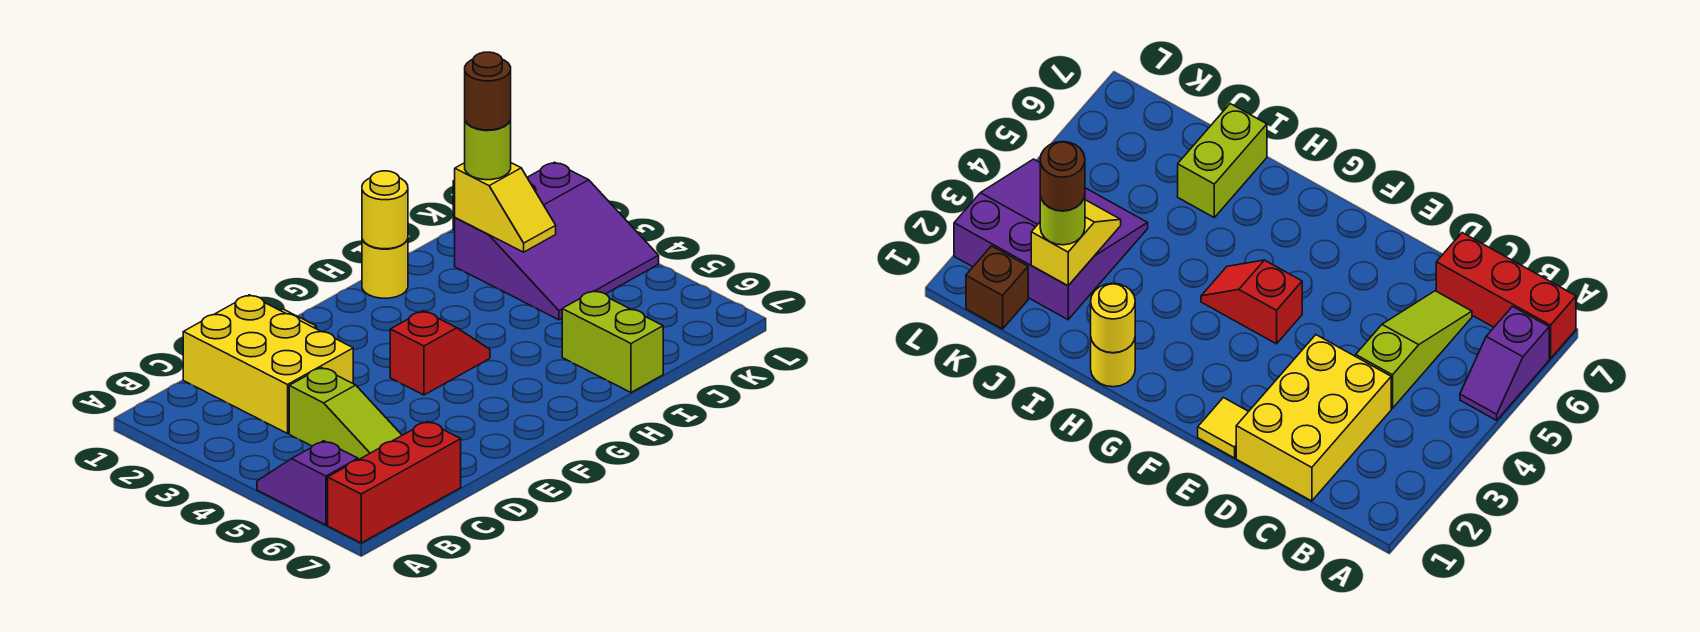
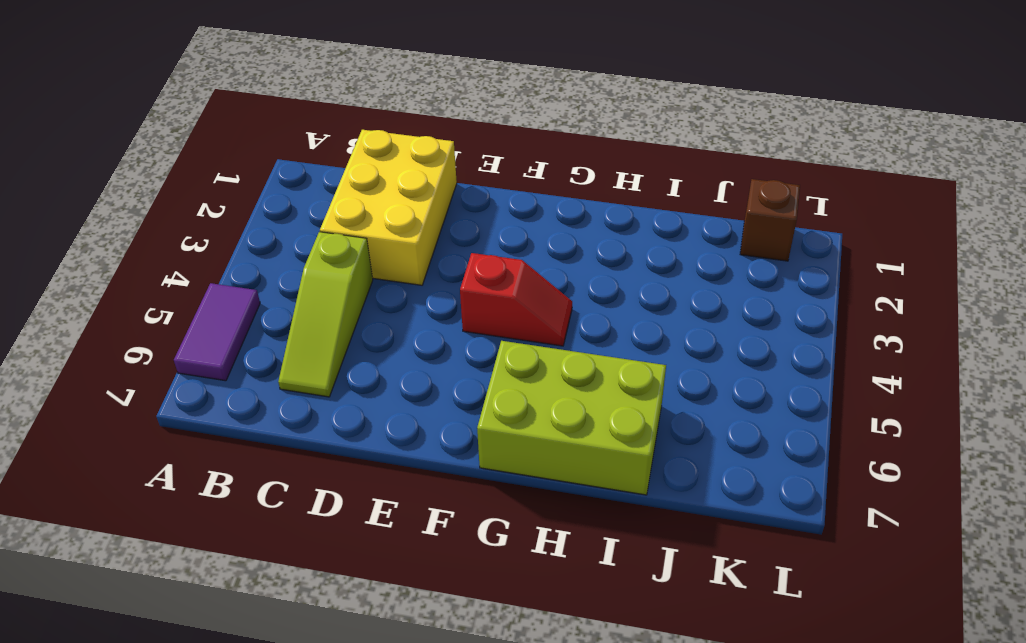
purple tile A5:A6 level 1 -> purple slope A5:A6 level 1 top 6
lime brick G6:I7 level 1 -> lime brick I6:I7 level 1
none -> red brick A7:C7 level 1
none -> yellow tile E1 level 1
none -> yellow round brick H1 level 1

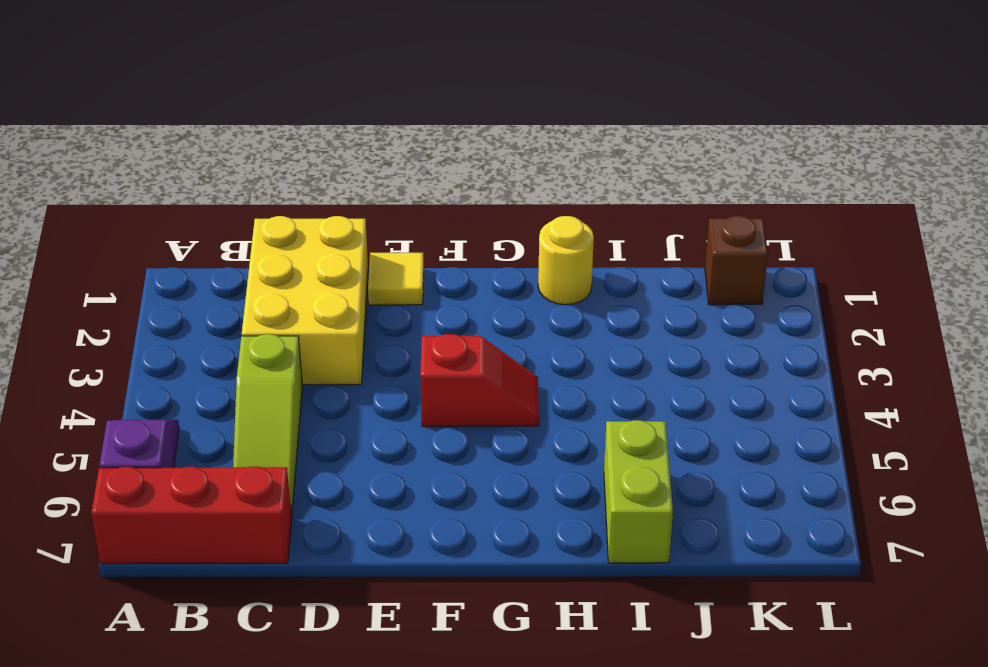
none -> purple slope J2:L4 level 1 top 2
none -> yellow round brick H1 level 2
none -> yellow slope J2:J3 level 2 top 2

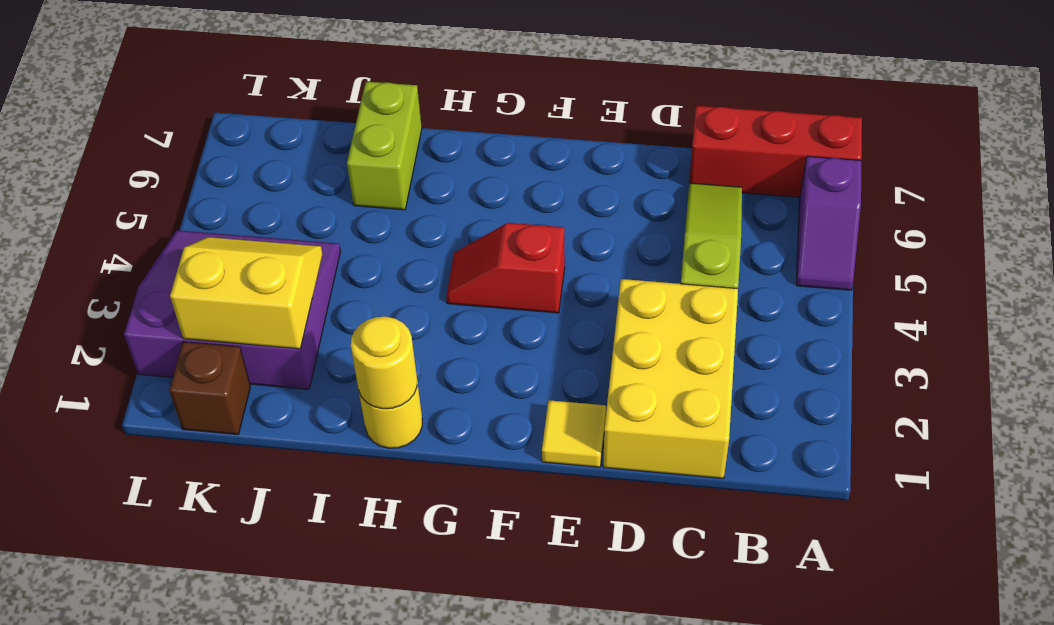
yellow slope J2:K3 level 2 top 2 -> yellow slope J2:J3 level 2 top 2
none -> lime round brick J2 level 3
none -> brown round brick J2 level 4

